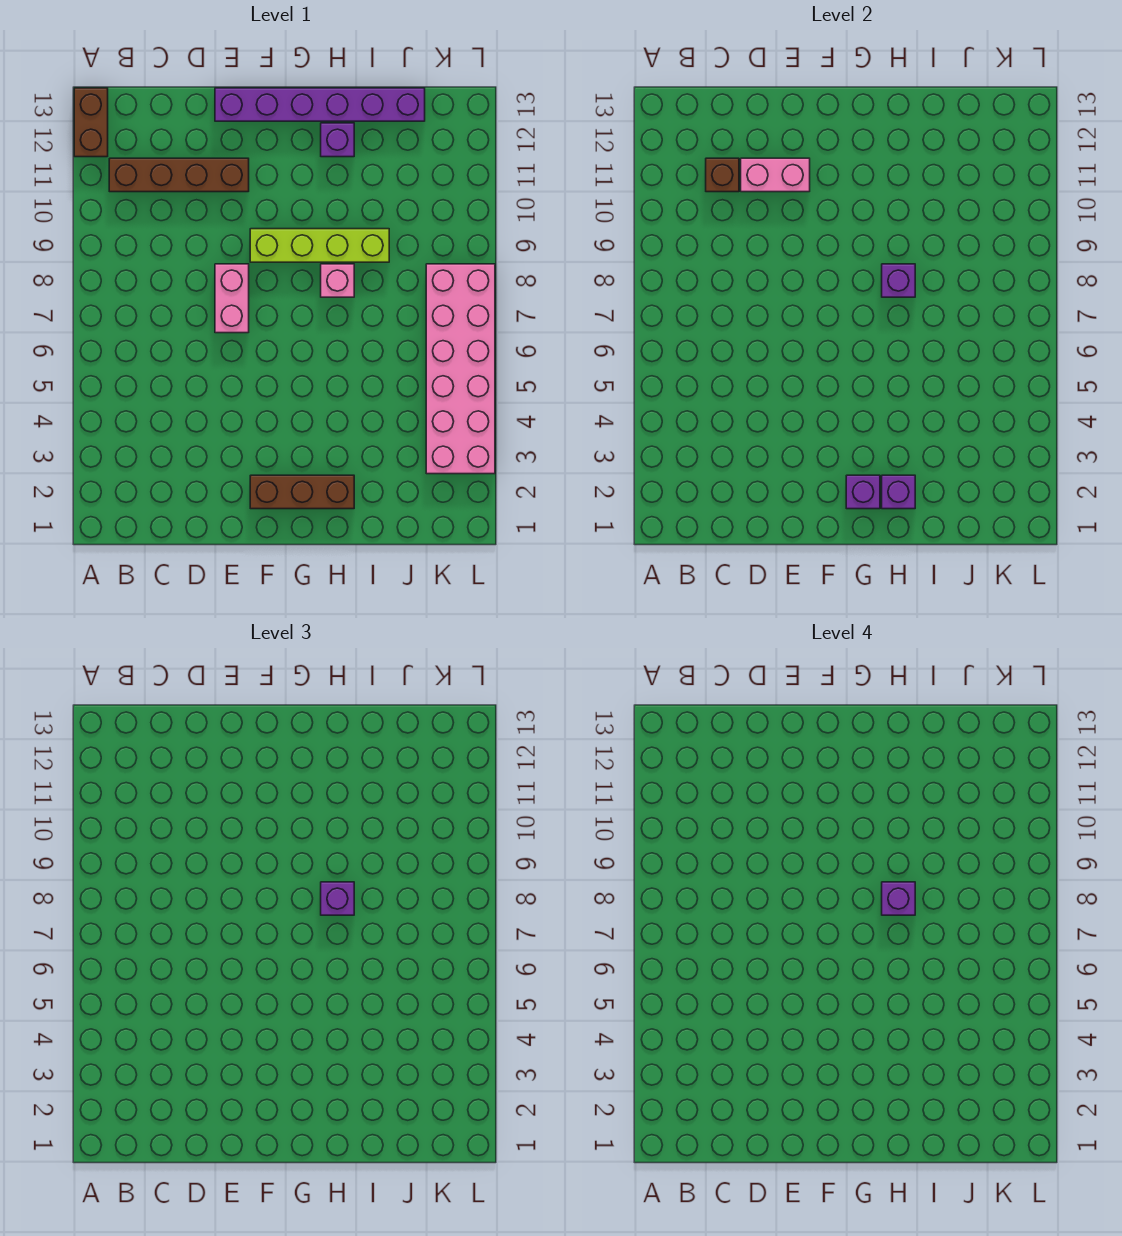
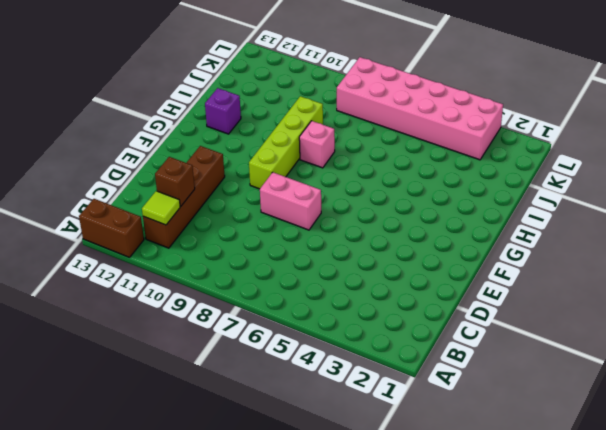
lime tile B11 level 2 -> none
none -> purple brick E13:J13 level 1
none -> brown brick F2:H2 level 1
none -> pink brick D11:E11 level 2

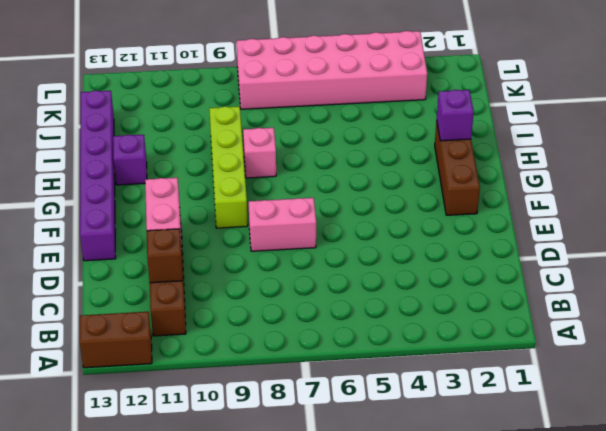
none -> purple brick G2 level 2
none -> purple brick H8 level 2
none -> purple brick H8 level 3

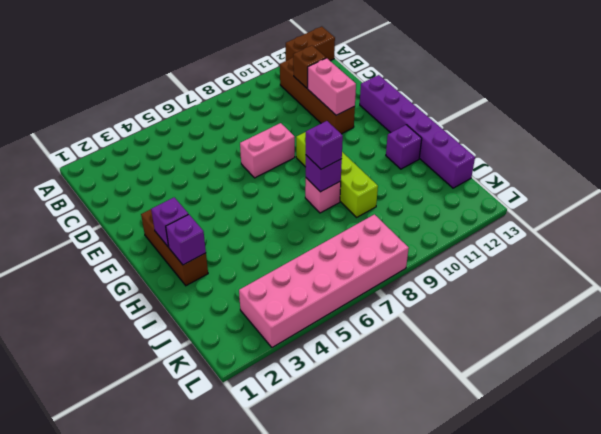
none -> purple brick H8 level 4

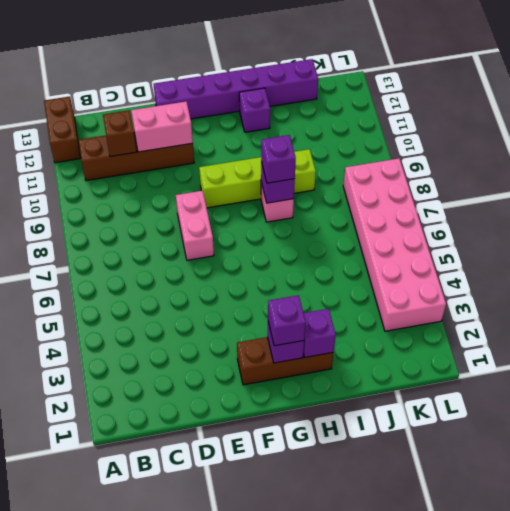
purple brick G2 level 3 -> purple brick H8 level 4

